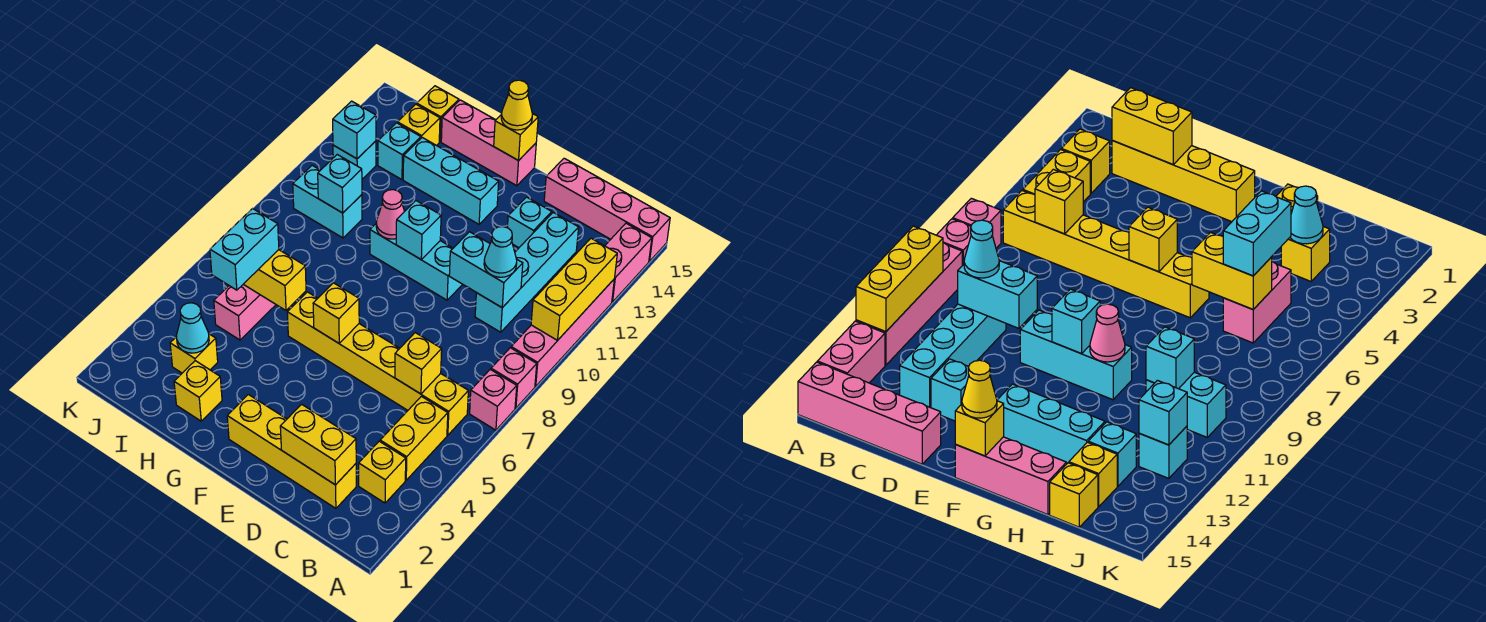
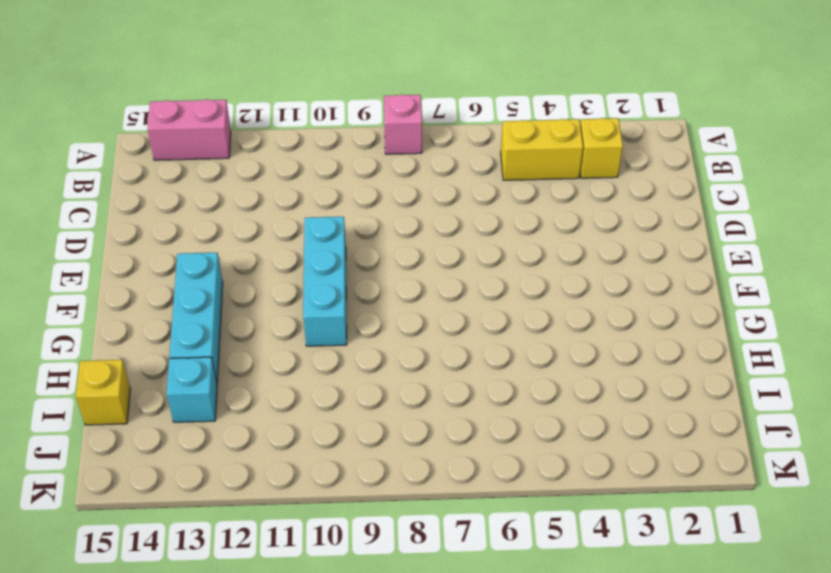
none -> pink brick A7 level 1
none -> pink brick A9:A12 level 1
none -> pink brick A15:D15 level 1
none -> yellow brick B6:G6 level 1

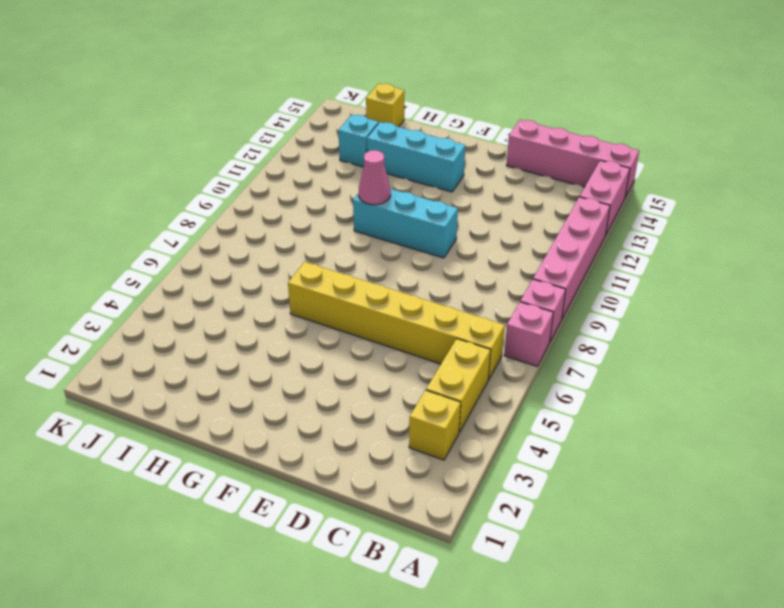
none -> yellow brick C2:F2 level 1
none -> cyan brick C10:C13 level 1
none -> cyan brick D13 level 1
none -> pink brick F15:H15 level 1

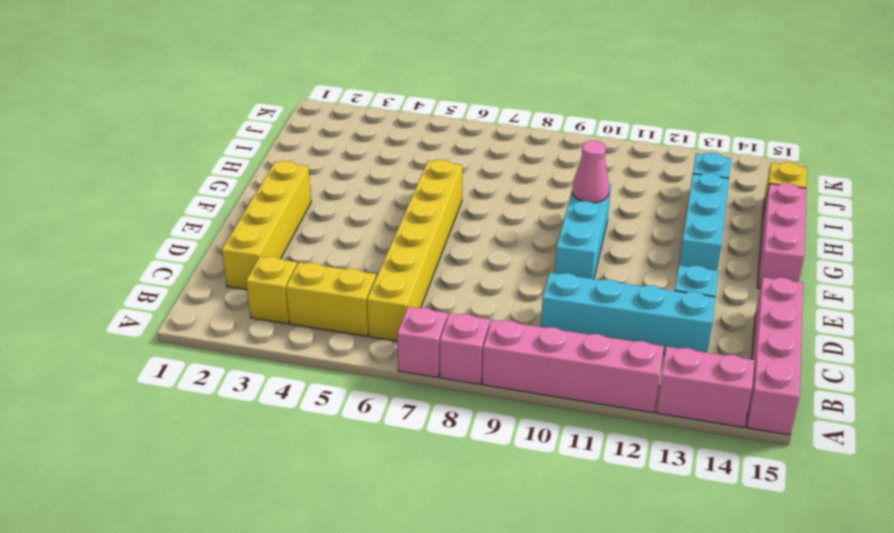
none -> yellow brick H2 level 1
none -> yellow brick I3 level 1
none -> pink brick I5:I6 level 1
none -> cyan brick I10:J10 level 1

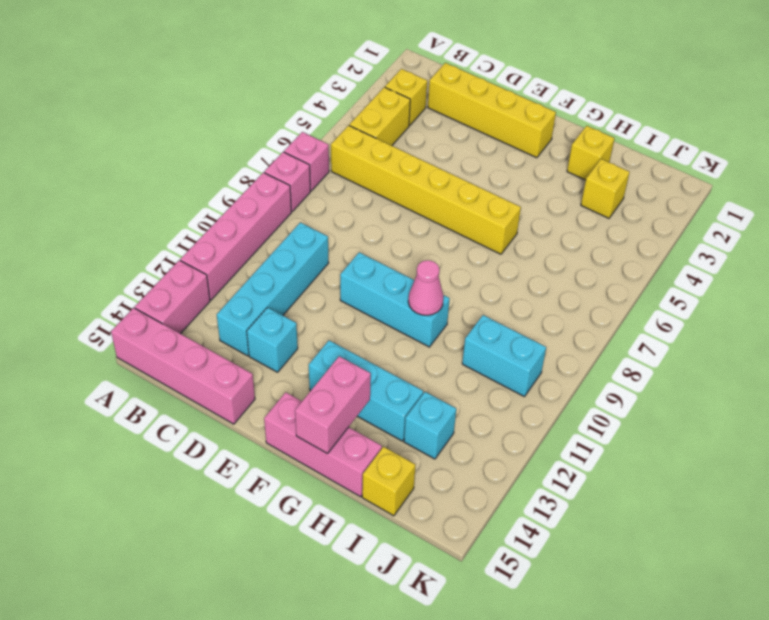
pink brick G14:G15 level 2 -> pink brick I5:I6 level 1
none -> yellow brick I14 level 1
none -> cyan brick J12 level 1
none -> yellow brick A10:A12 level 2
none -> yellow brick C2:D2 level 2

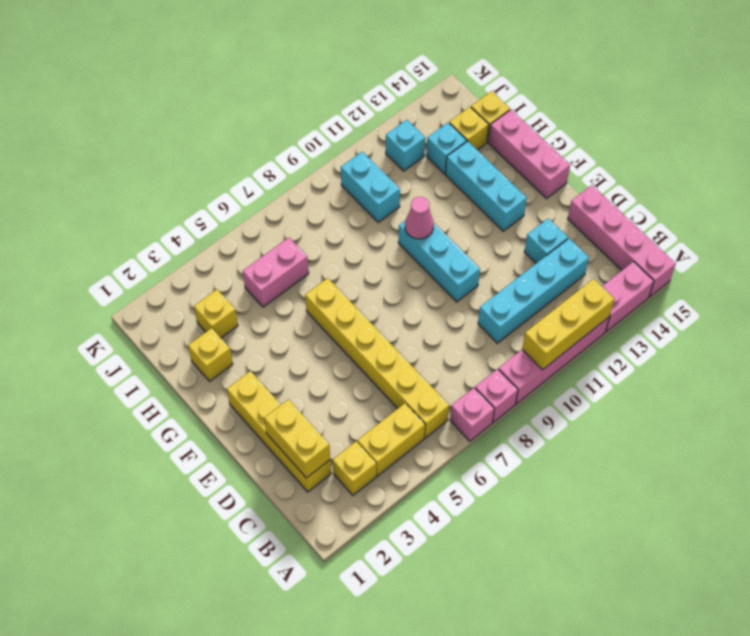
none -> yellow brick C6 level 2
none -> cyan brick C10:D10 level 2
none -> yellow brick F6 level 2
none -> cyan brick F10 level 2

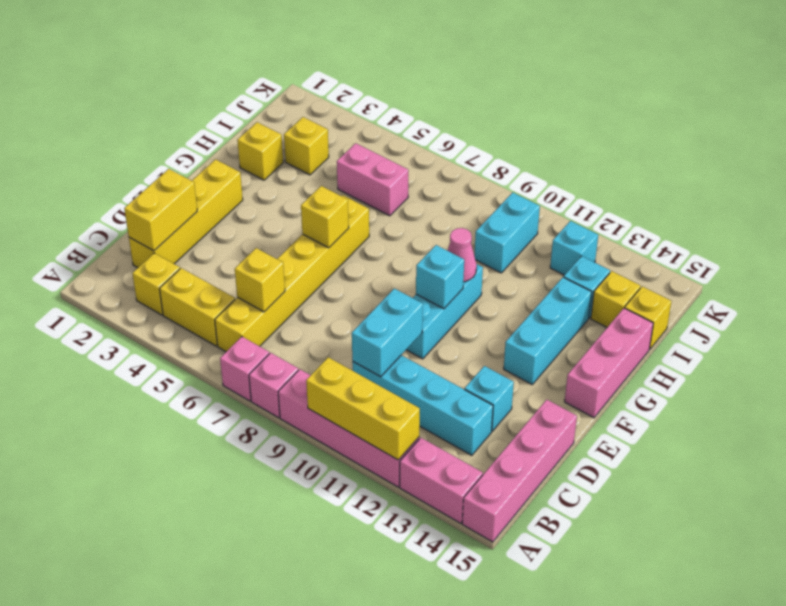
none -> yellow brick F15 level 2
none -> yellow brick H6:I6 level 2
none -> cyan cone I3 level 2
none -> cyan brick I10 level 2

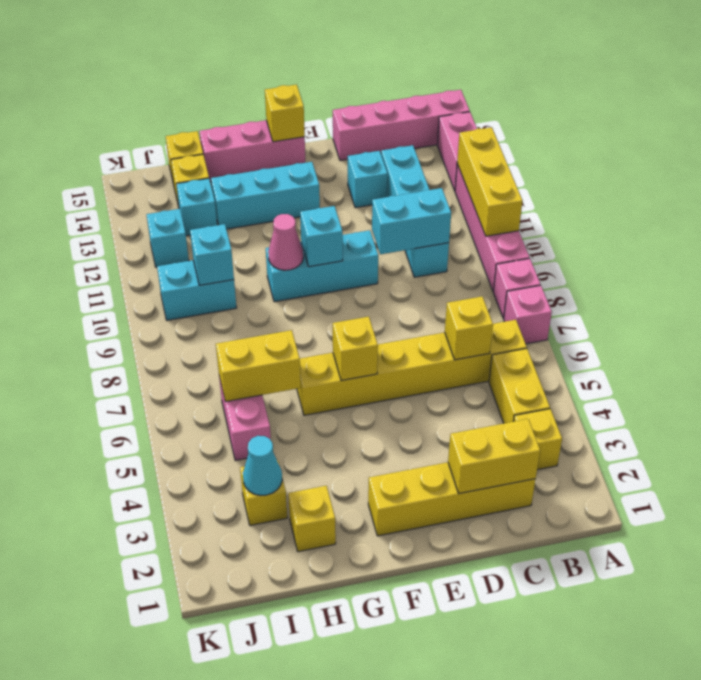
none -> cyan brick J12 level 2
none -> cyan cone C10 level 3
none -> yellow cone F15 level 3
none -> cyan brick I5:I6 level 3

